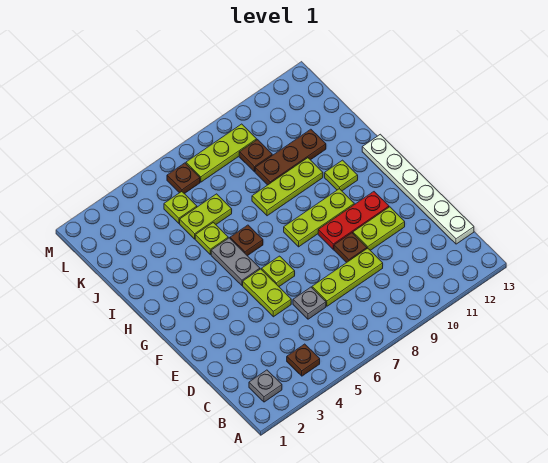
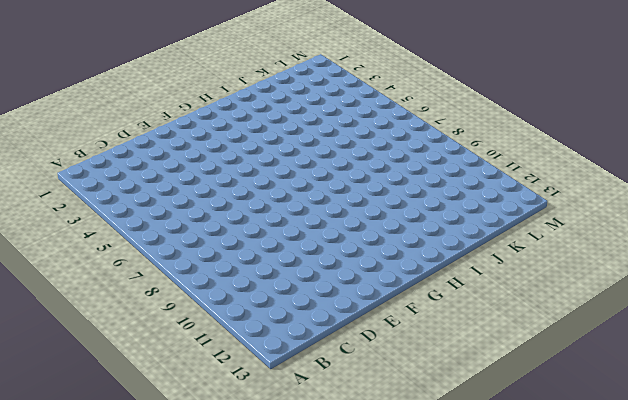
none -> grey plate B2 level 1
none -> brown plate B4 level 1
none -> white plate C13:H13 level 1

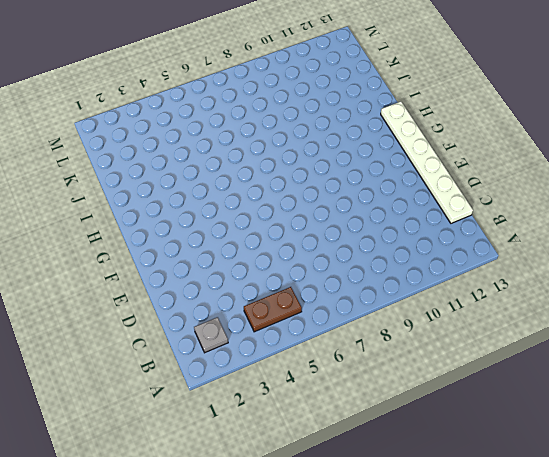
brown plate B4:B5 level 1 -> brown plate B4 level 1
none -> grey plate D6 level 1
none -> lime plate D7:D9 level 1
none -> lime plate E5:F5 level 1

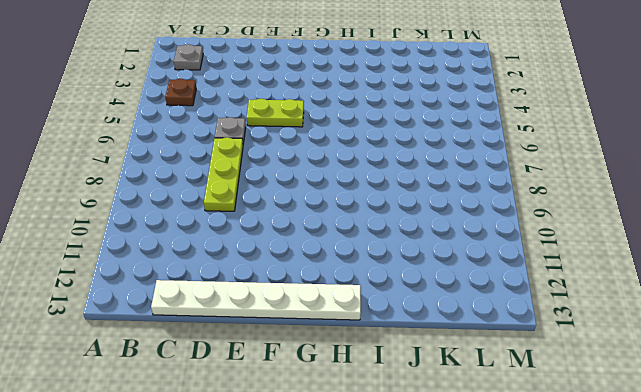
none -> brown plate E9 level 1
none -> lime plate E10:E11 level 1
none -> lime plate F6 level 1

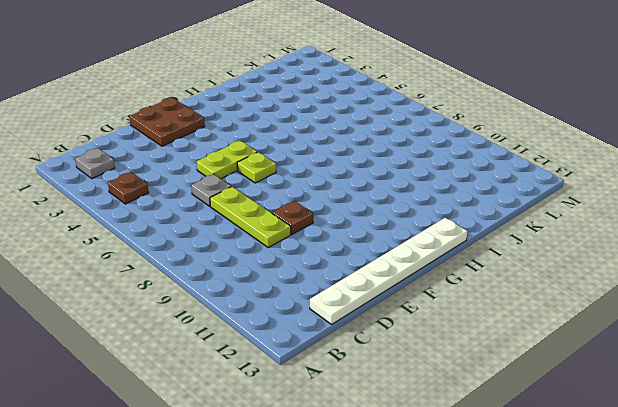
brown plate E1:F2 level 1 -> none
none -> lime plate E10:E11 level 1
none -> red plate F9:F11 level 1
none -> grey plate G5:H5 level 1

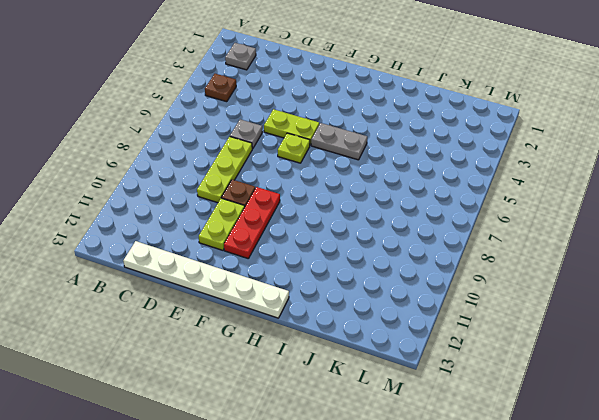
none -> lime plate G8:G10 level 1
none -> brown plate H6 level 1
none -> lime plate H11 level 1

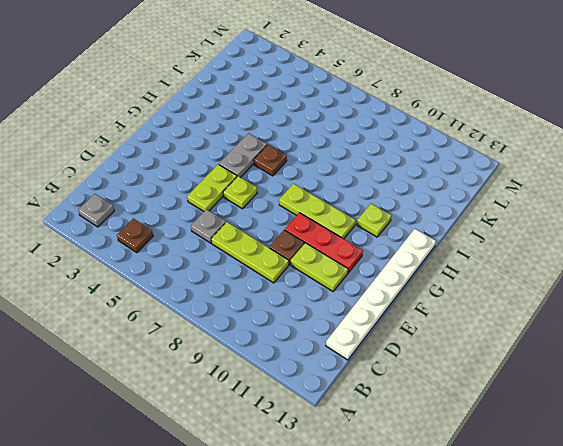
none -> lime plate I5 level 1
none -> lime plate I8:I10 level 1
none -> lime plate J5:J6 level 1

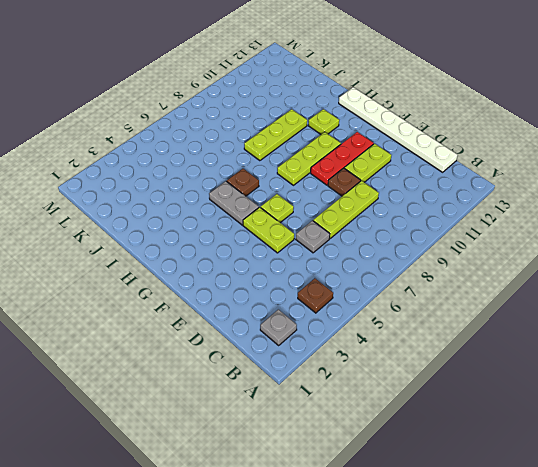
none -> lime plate I5 level 1
none -> lime plate J5:J6 level 1
none -> brown plate J9:J11 level 1

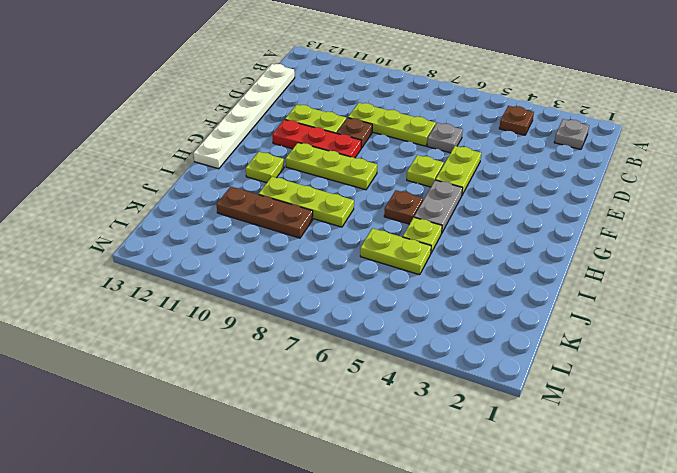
none -> lime plate K5 level 1
none -> brown plate K9 level 1
none -> brown plate L6 level 1

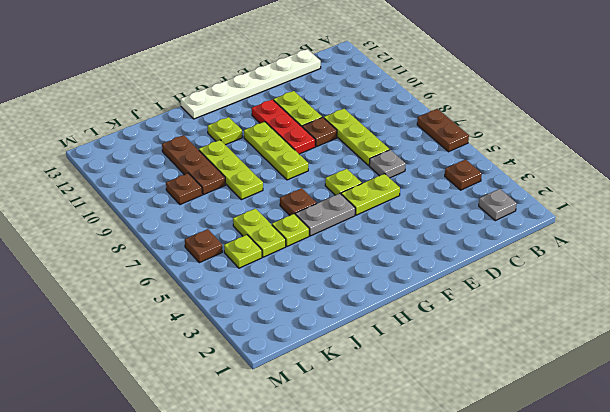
brown plate A6:A7 level 1 -> none
none -> lime plate L7:L9 level 1

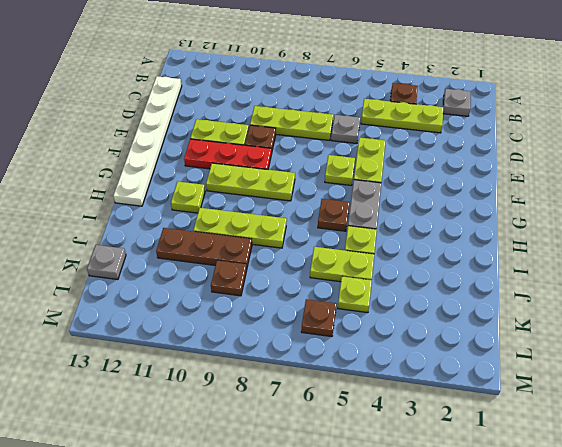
lime plate C3:C5 level 1 -> lime plate L7:L9 level 1
grey plate K13 level 1 -> none

